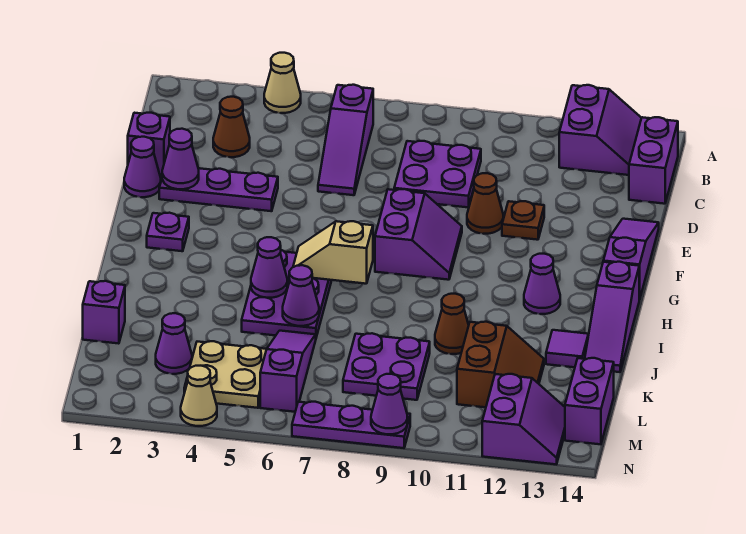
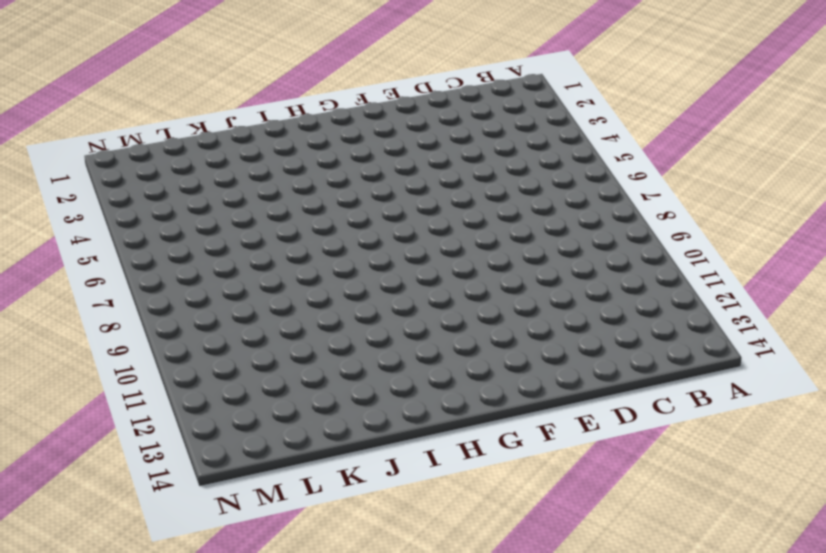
none -> tan cone A4 level 1
none -> purple slope A12:B13 level 1 top 12
none -> purple slope B6:D6 level 1 top B
none -> purple brick B14:C14 level 1

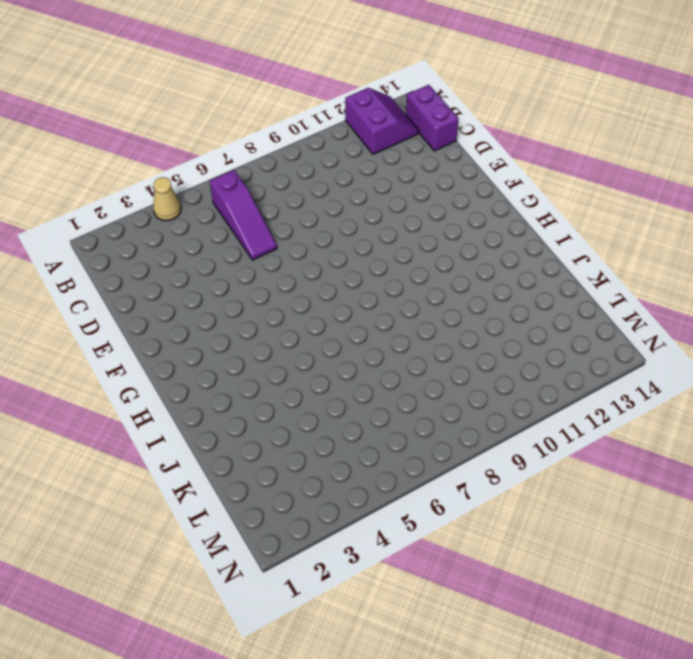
none -> brown cone C3 level 1
none -> purple plate C8:D9 level 1
none -> purple brick D1 level 1
none -> purple cone E1 level 1

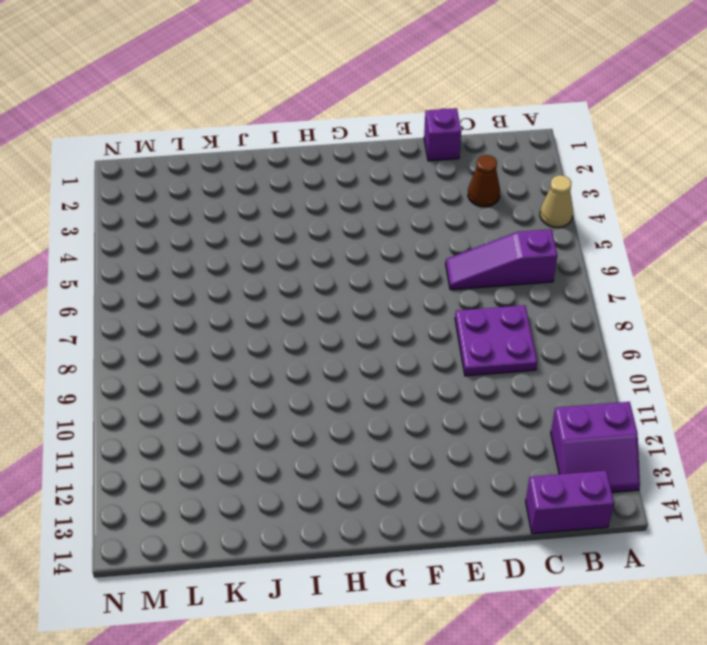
none -> purple cone E1 level 1
none -> purple plate E2:E4 level 1
none -> brown cone E10 level 1
none -> brown plate E11 level 1

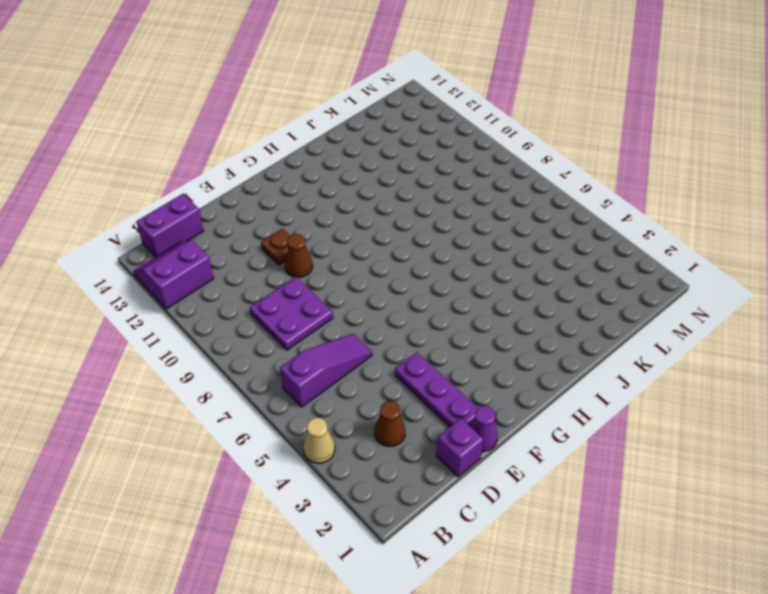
none -> purple slope E14:G14 level 1 top G
none -> purple slope F8:G9 level 1 top 8
none -> purple plate G2 level 1
none -> purple plate H5:J6 level 1

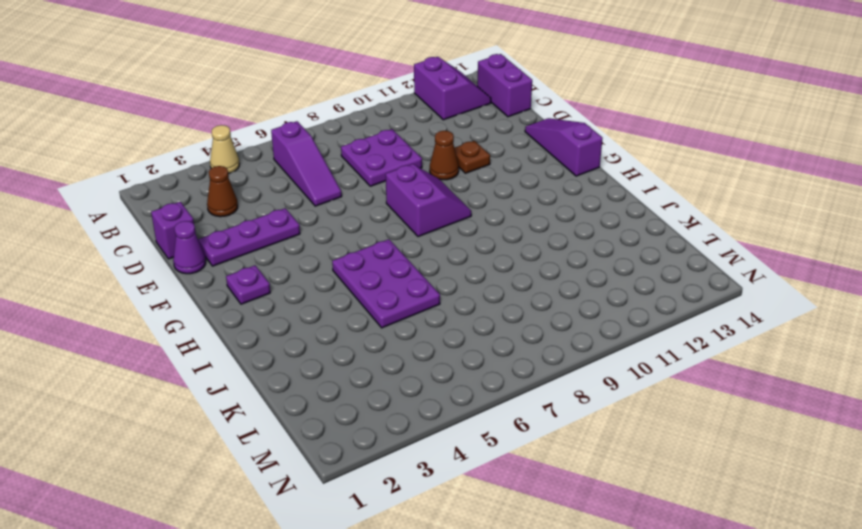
none -> purple cone H12 level 1
none -> purple slope H14:J14 level 1 top H
none -> brown cone J10 level 1
none -> purple tile J13 level 1

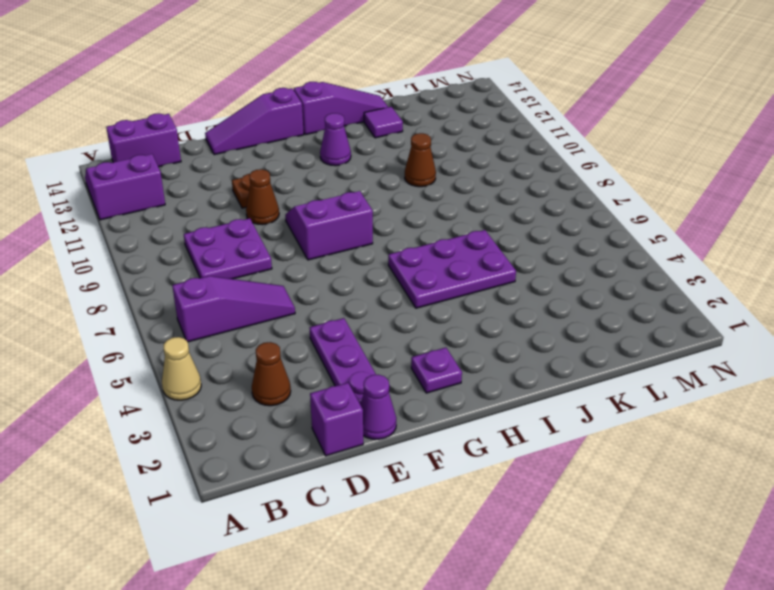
none -> purple brick K1 level 1
none -> purple slope K6:M6 level 1 top M
none -> purple plate K8:L9 level 1
none -> brown slope K11:L12 level 1 top 11

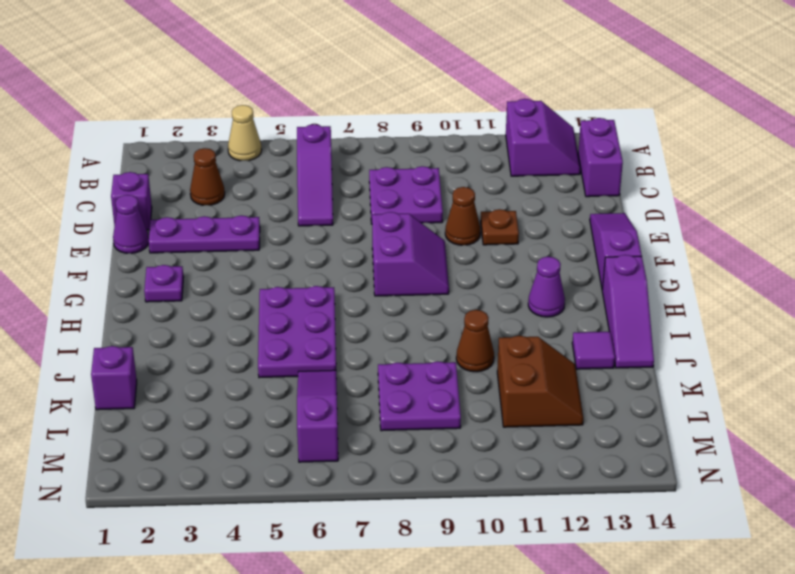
none -> purple cone L3 level 1
none -> tan plate L4:M5 level 1
none -> purple brick L14:M14 level 1
none -> purple slope M12:N13 level 1 top 12

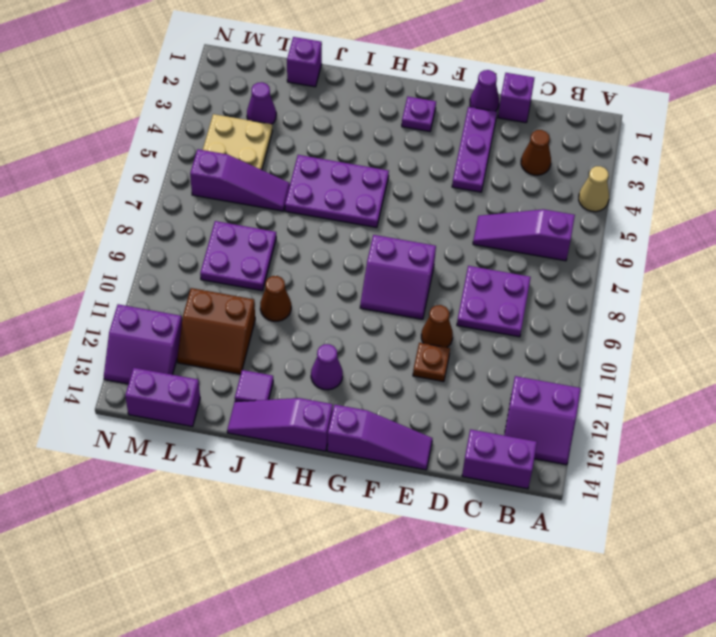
none -> tan cone N4 level 1
none -> purple plate N7:N9 level 1
none -> purple cone E2 level 2
none -> tan slope H6:H7 level 2 top 7

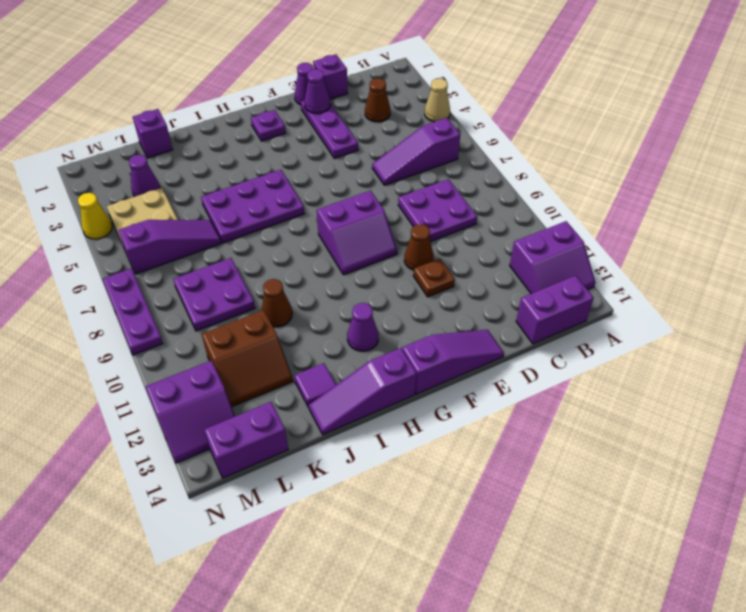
yellow cone N4 level 1 -> tan cone N4 level 1
none -> tan slope H6:H7 level 2 top 7
none -> purple cone I5 level 2
none -> purple cone J6 level 2
none -> purple cone N9 level 2

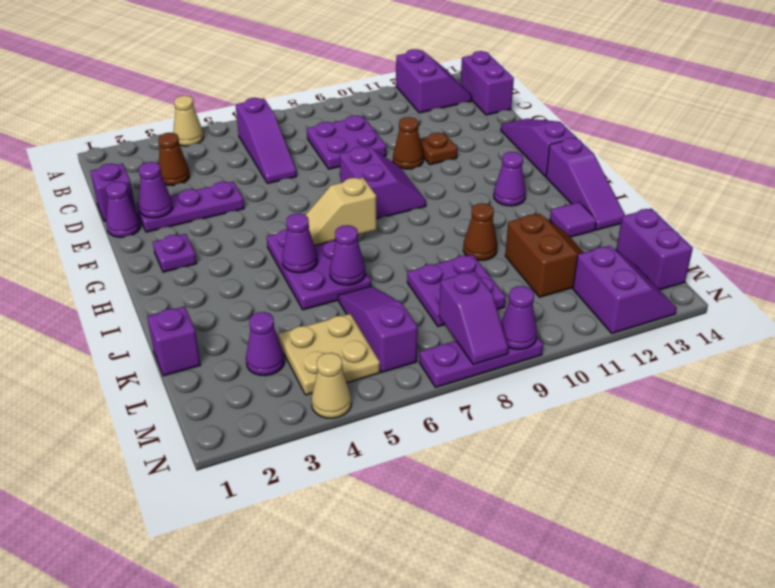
purple slope M8:N8 level 2 top M -> none

